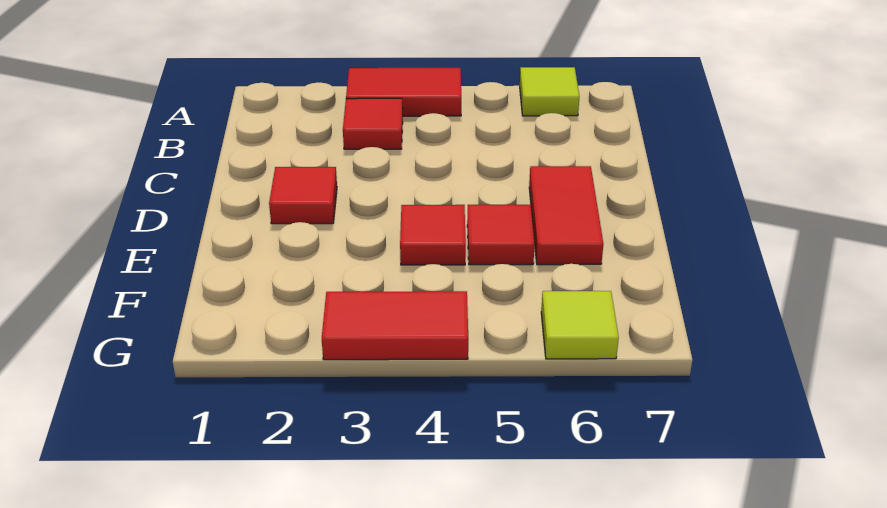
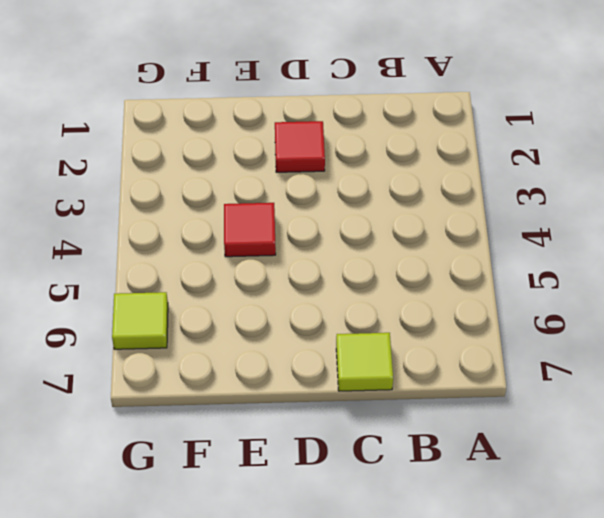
lime tile C7 level 1 -> lime tile A6 level 1
none -> red tile A3:A4 level 1
none -> red tile B3 level 1

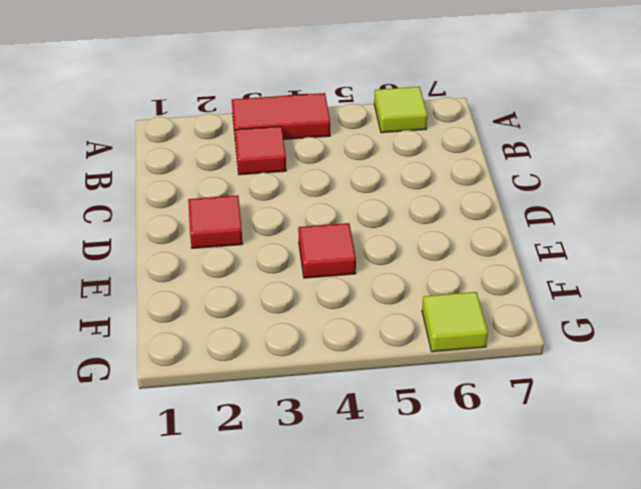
none -> red tile D6:E6 level 1
none -> red tile E5 level 1

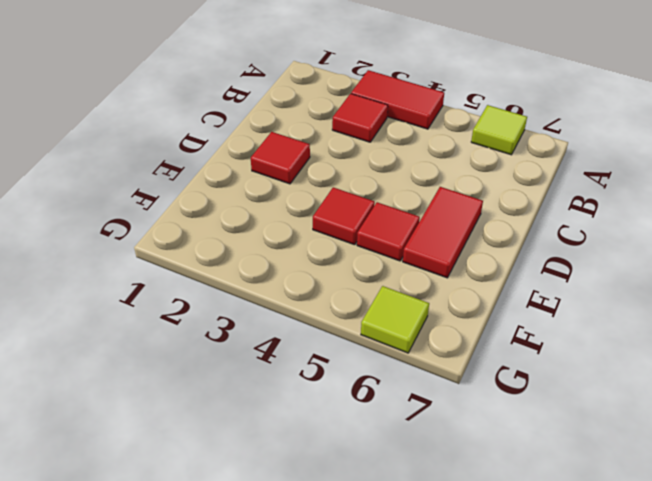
none -> red tile G3:G4 level 1

